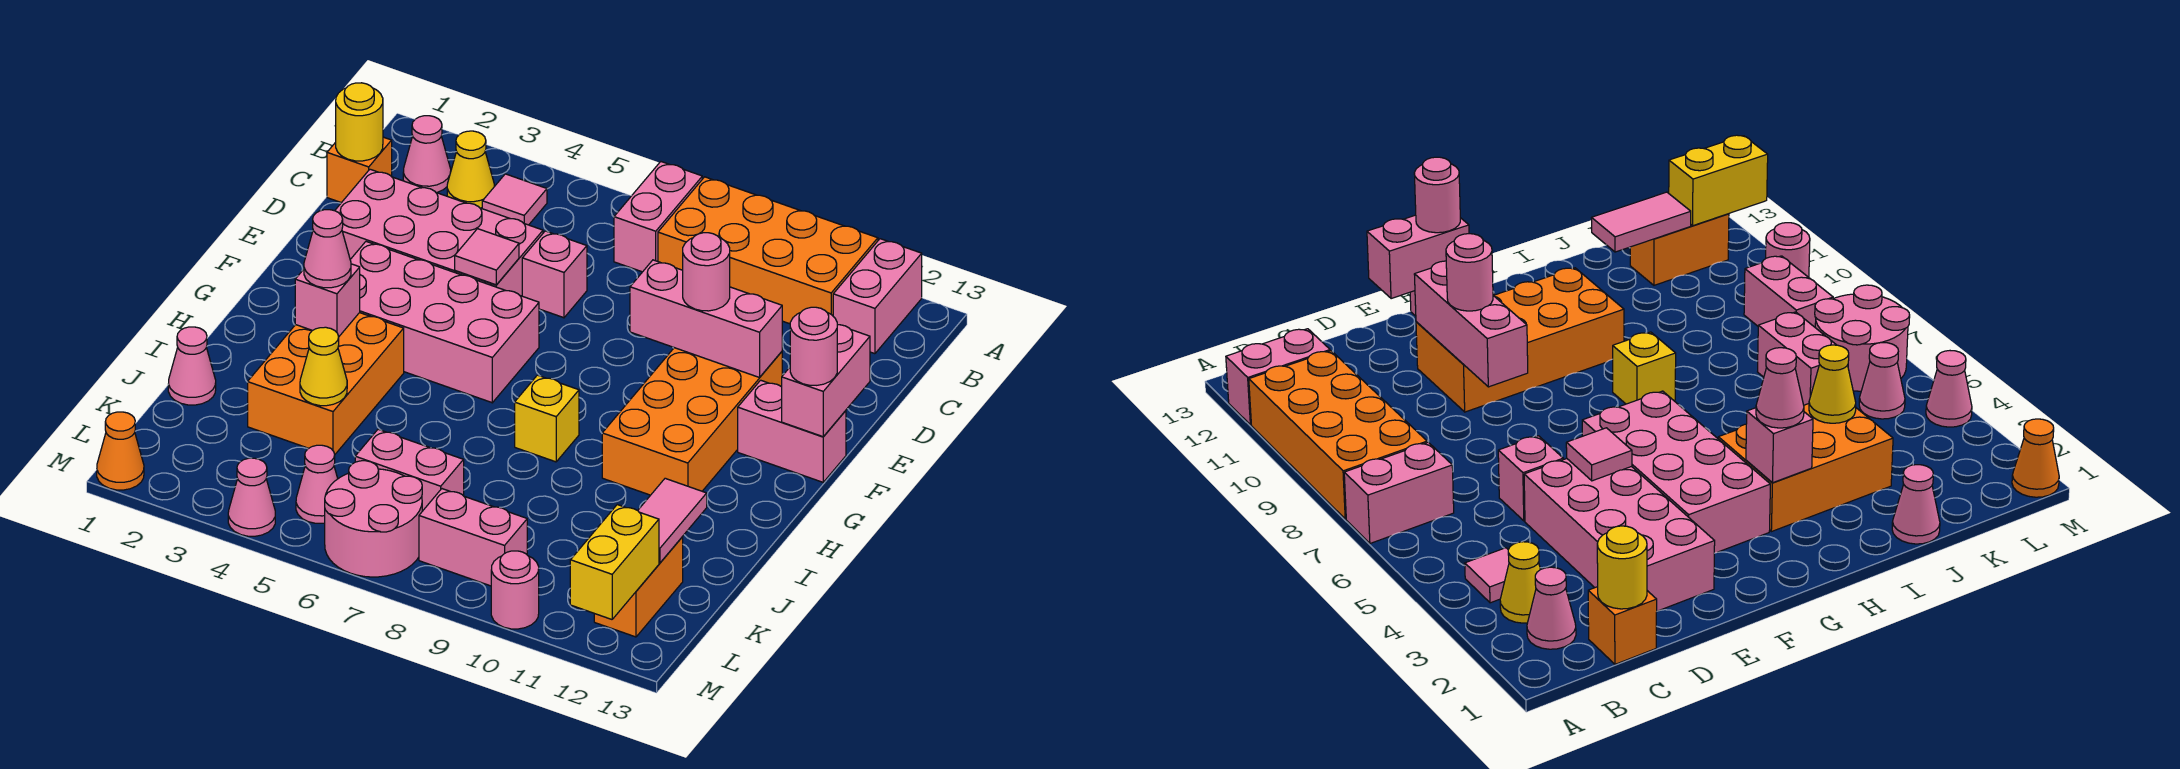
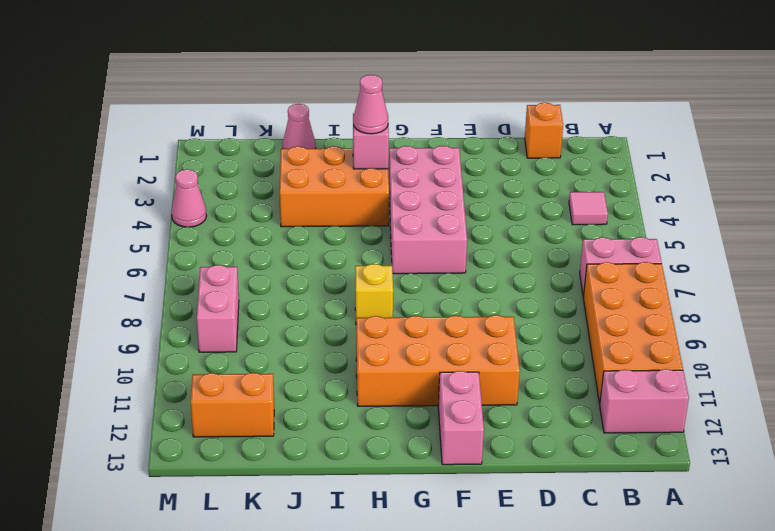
none -> pink cone B2 level 1
none -> yellow cone B3 level 1
none -> pink brick D2:E5 level 1
none -> pink brick D6 level 1

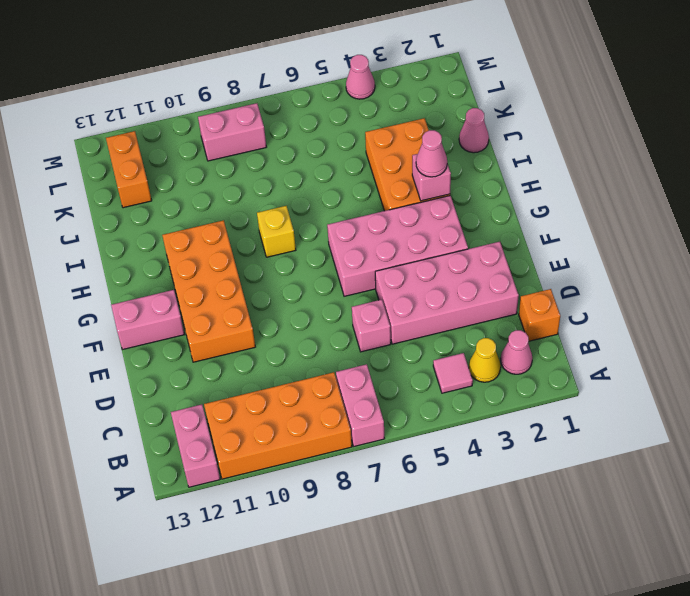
none -> pink brick K6:K7 level 1
none -> pink cone L5 level 1
none -> pink round brick L6:M7 level 1
none -> orange cone M1 level 1

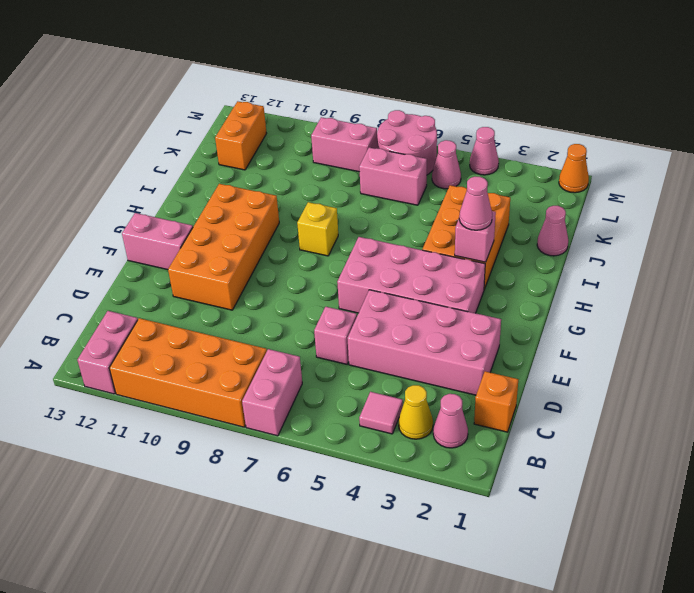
none -> pink round brick M10 level 1
none -> yellow round brick C1 level 2
none -> pink tile E5 level 2
none -> pink brick E9:E11 level 2

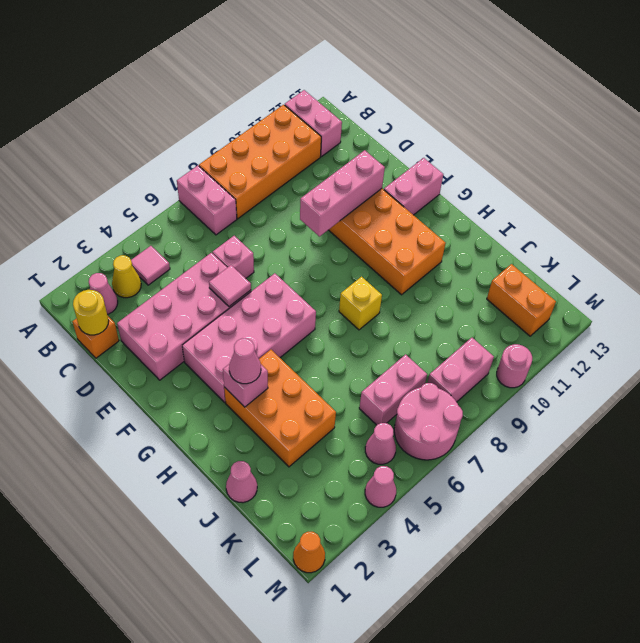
none -> pink brick E13:F13 level 2
none -> yellow cone J4 level 2
none -> pink tile J12:K12 level 2
none -> yellow brick L12:M12 level 2

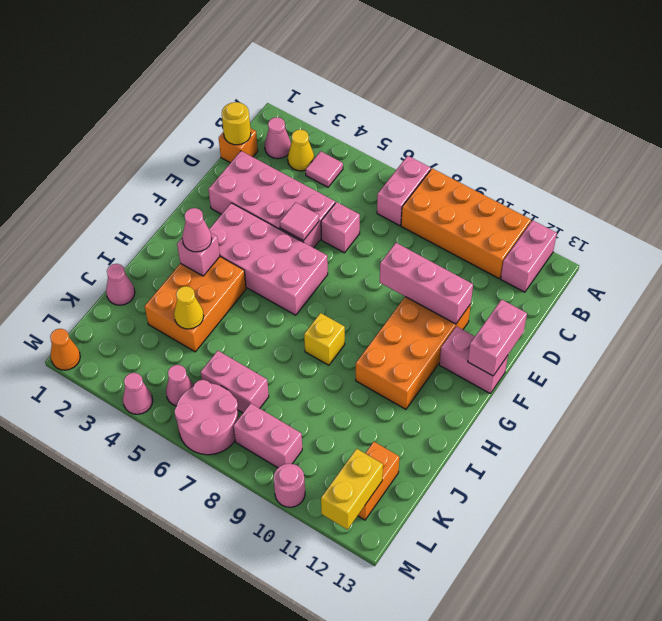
none -> pink tile J12:K12 level 2
none -> pink round brick E10 level 3
none -> pink round brick F13 level 3

